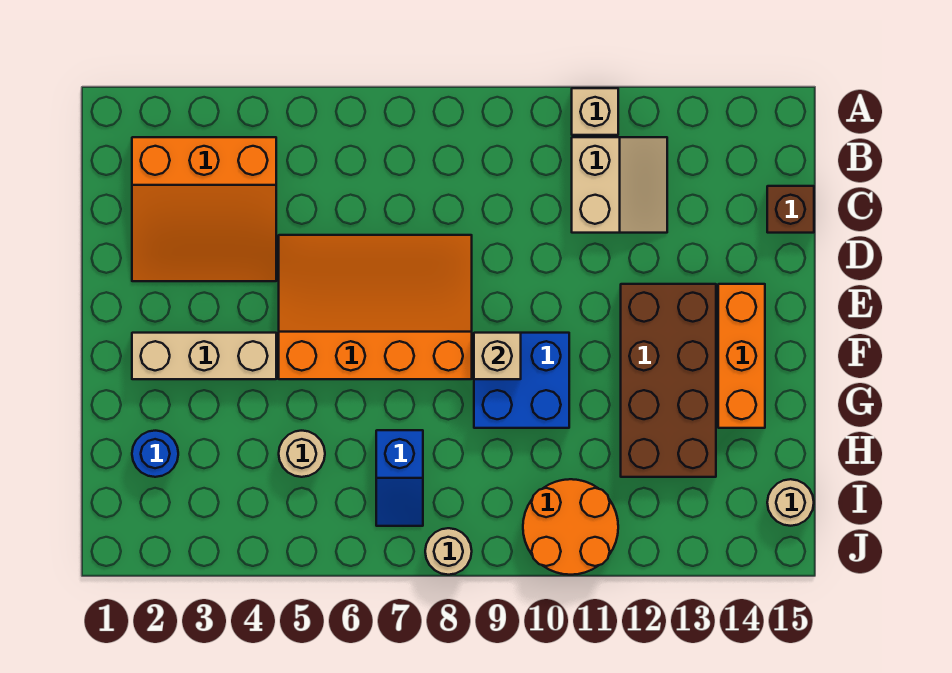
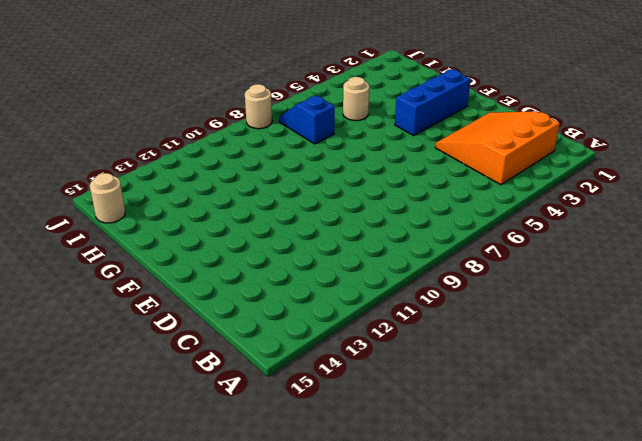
blue brick F2:F4 level 1 -> tan brick F2:F4 level 1
none -> tan brick A11 level 1
none -> tan slope B11:C12 level 1 top 11
none -> brown brick C15 level 1

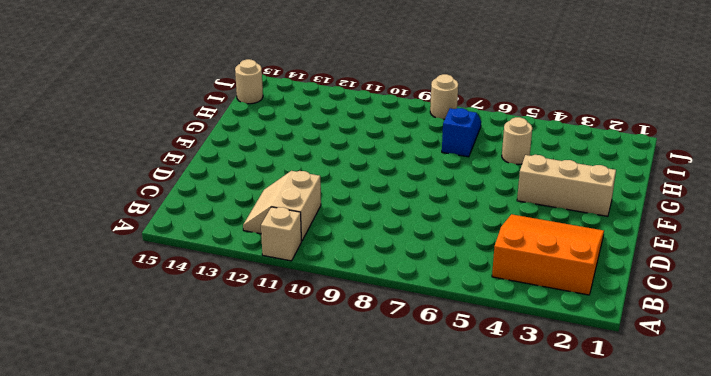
none -> brown brick C15 level 1
none -> orange slope D5:F8 level 1 top F
none -> brown brick E12:H13 level 1

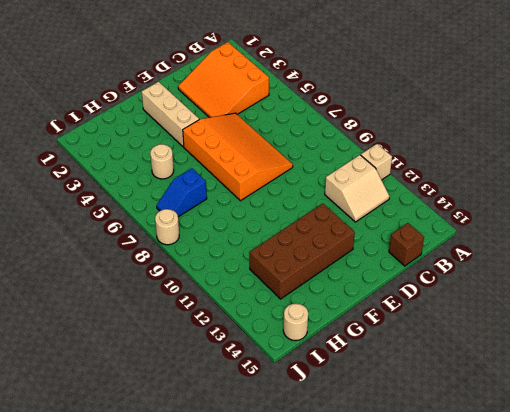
none -> orange brick E14:G14 level 1
none -> blue brick F9:G10 level 1
none -> blue round brick H2 level 1

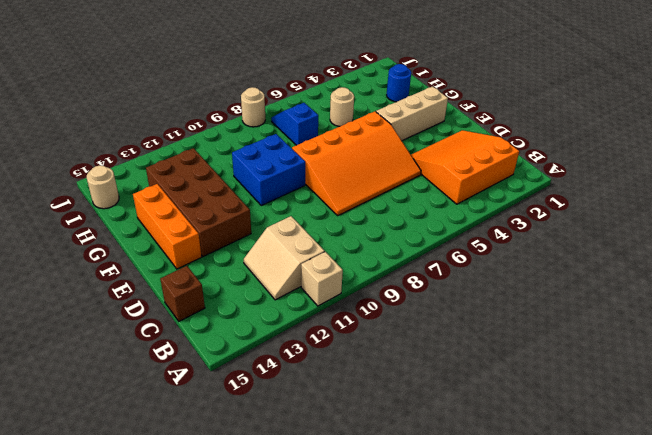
none -> orange round brick I10:J11 level 1
none -> tan brick F9 level 2

